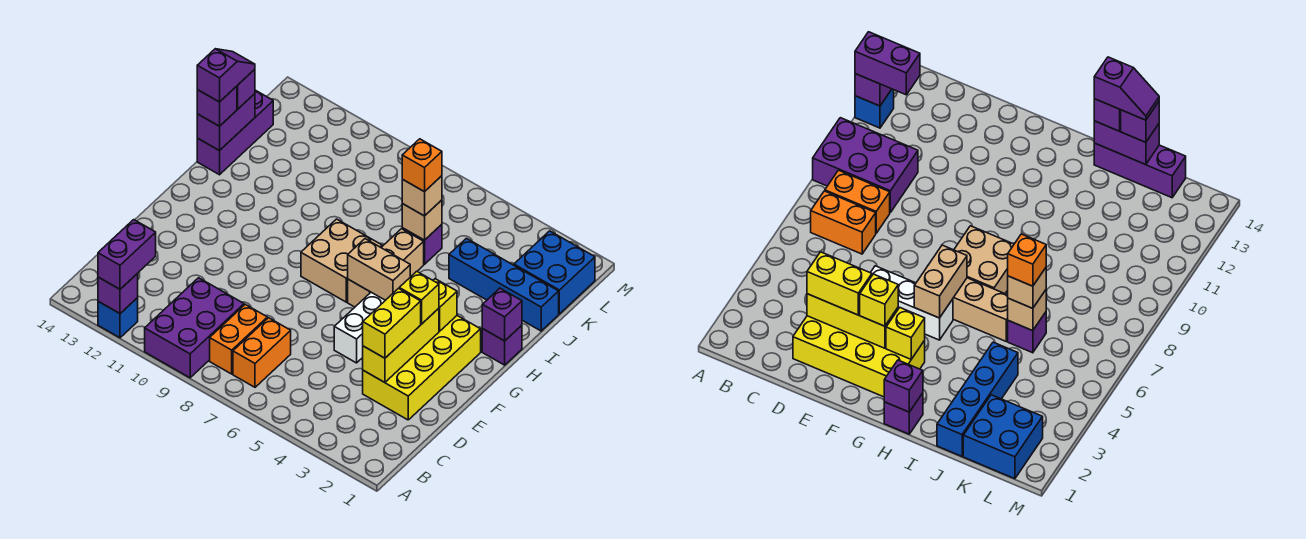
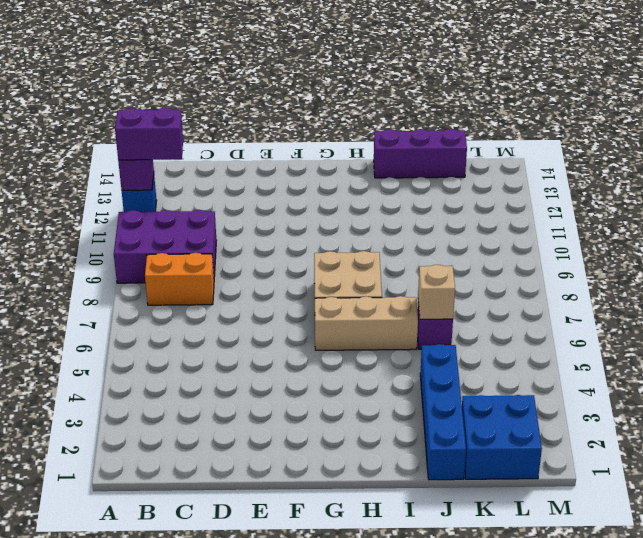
none -> orange brick B7:C7 level 1
none -> yellow brick D2:G3 level 1
none -> white brick E5:G5 level 1

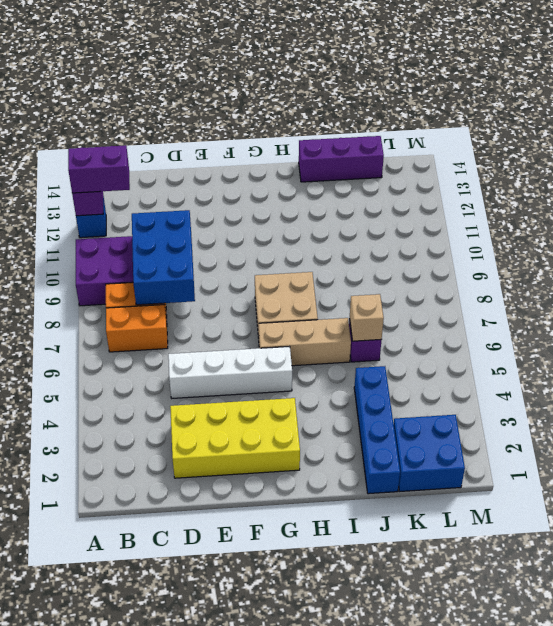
blue brick C8:D10 level 2 -> none
white brick D5:G5 level 1 -> white brick E5:G5 level 1
none -> purple brick H1 level 1
none -> yellow brick D3:F3 level 2
none -> yellow brick G3 level 2

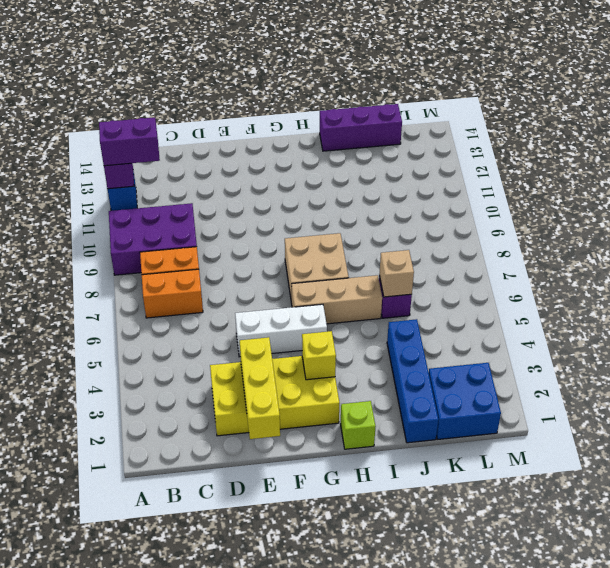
yellow brick E1:E3 level 2 -> yellow brick D3:F3 level 2
lime brick H1 level 1 -> purple brick H1 level 1
none -> tan brick G5:G6 level 2
none -> purple brick H1 level 2
none -> purple brick I14:J14 level 2

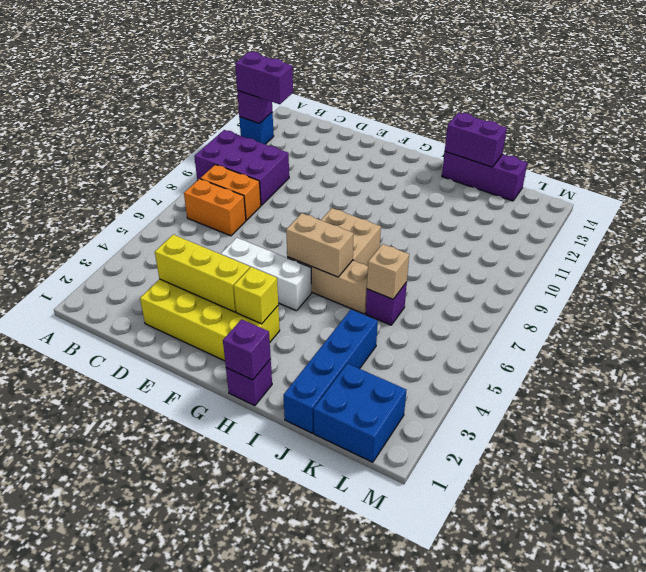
tan brick G6:H6 level 2 -> tan brick G5:G6 level 2
none -> yellow brick D3:E3 level 3
none -> yellow brick F3 level 3
none -> purple brick I14 level 3

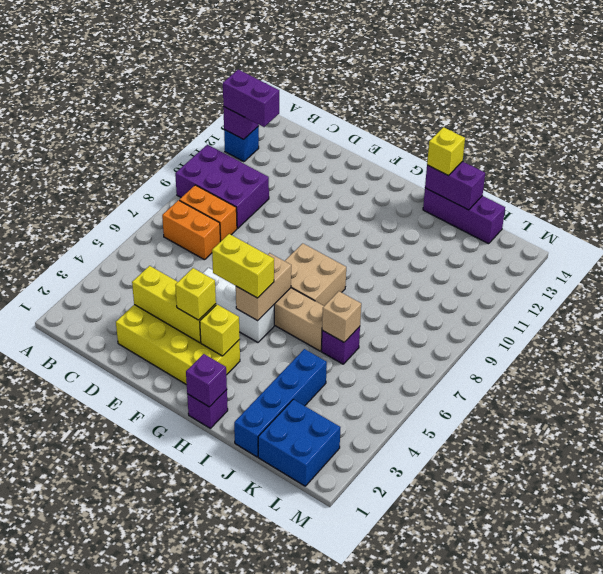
yellow brick F5:G5 level 3 -> yellow brick D3:E3 level 3
yellow brick I14 level 3 -> purple brick I14 level 3
none -> tan brick J6 level 3
none -> purple brick J14 level 3
none -> purple slope I14:J14 level 4 top I

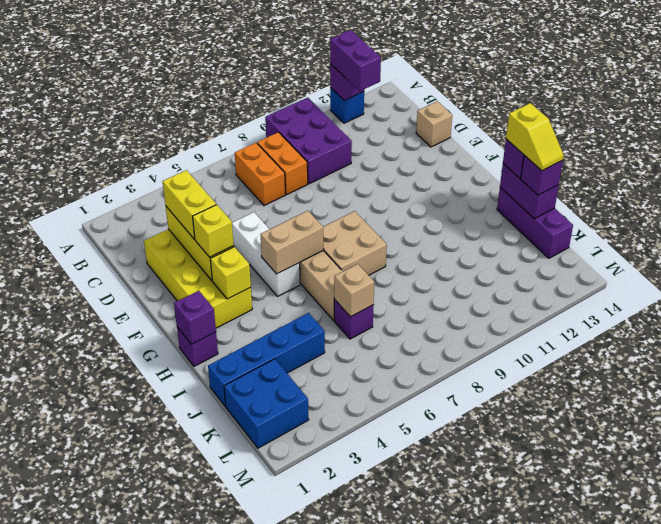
tan brick D14 level 1 -> tan brick J6 level 3
yellow slope I14:J14 level 4 top I -> purple slope I14:J14 level 4 top I
none -> orange brick J6 level 4

